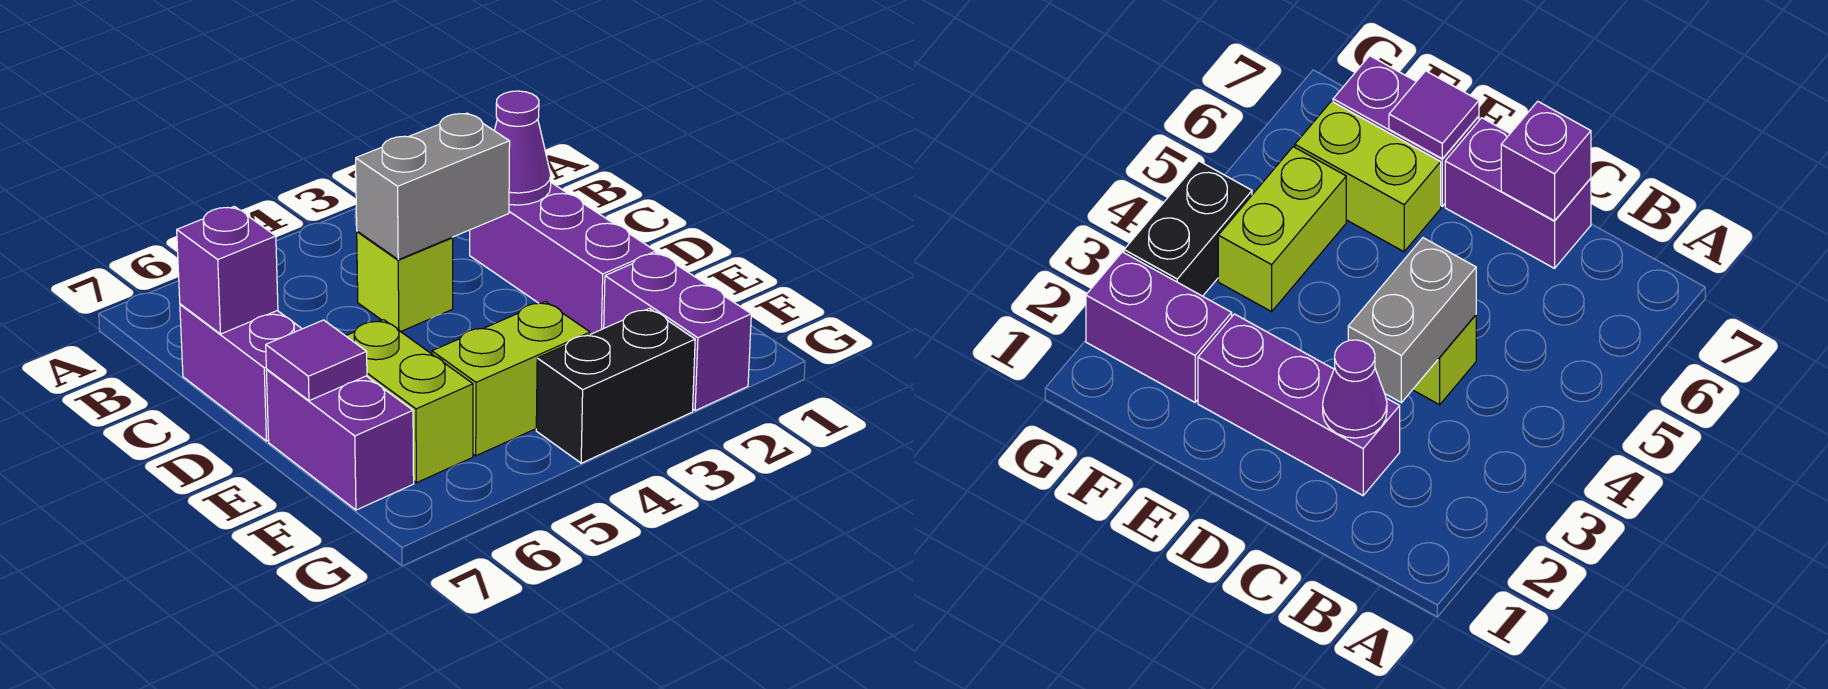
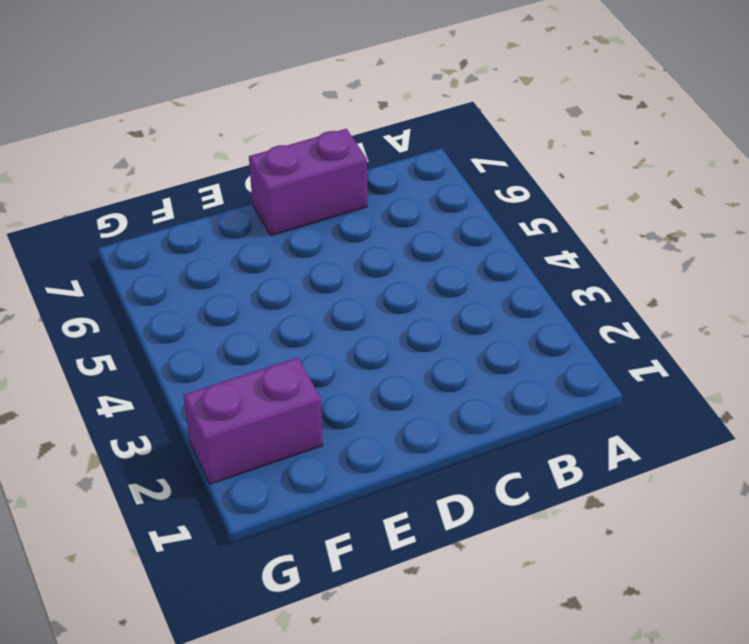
none -> purple brick C2:E2 level 1
none -> lime brick C4 level 1
none -> lime brick E6:F6 level 1

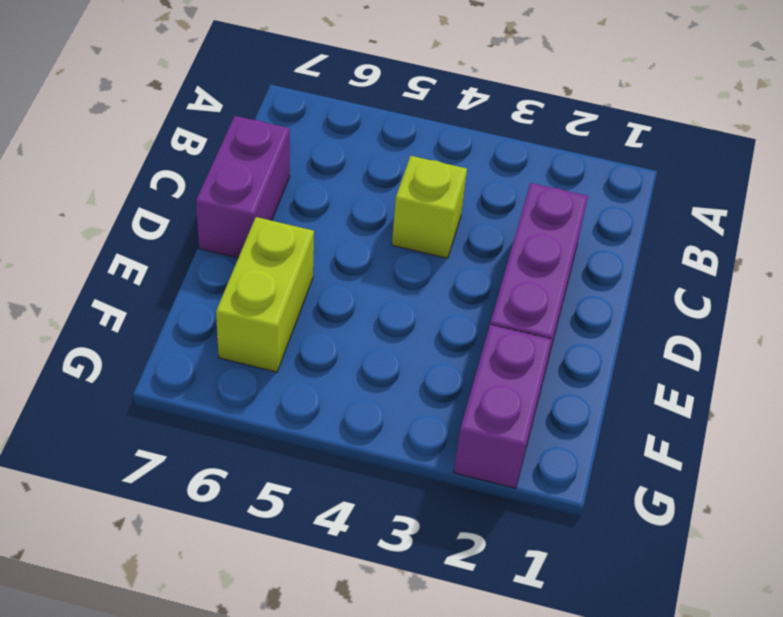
none -> purple brick E7:F7 level 1
none -> lime brick F4:F5 level 1
none -> black brick G3:G4 level 1

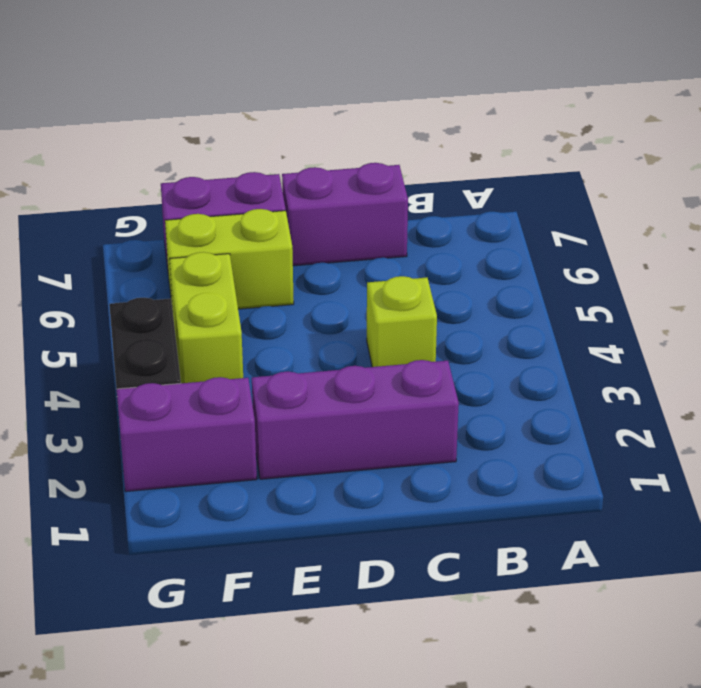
none -> purple cone C2 level 2
none -> grey brick C3:C4 level 2
none -> purple brick C7 level 2

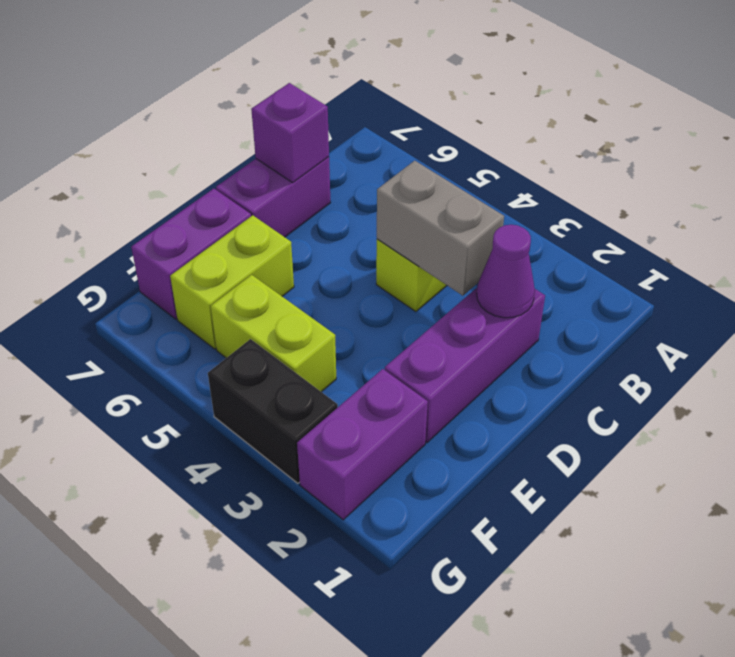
none -> purple tile E7 level 2

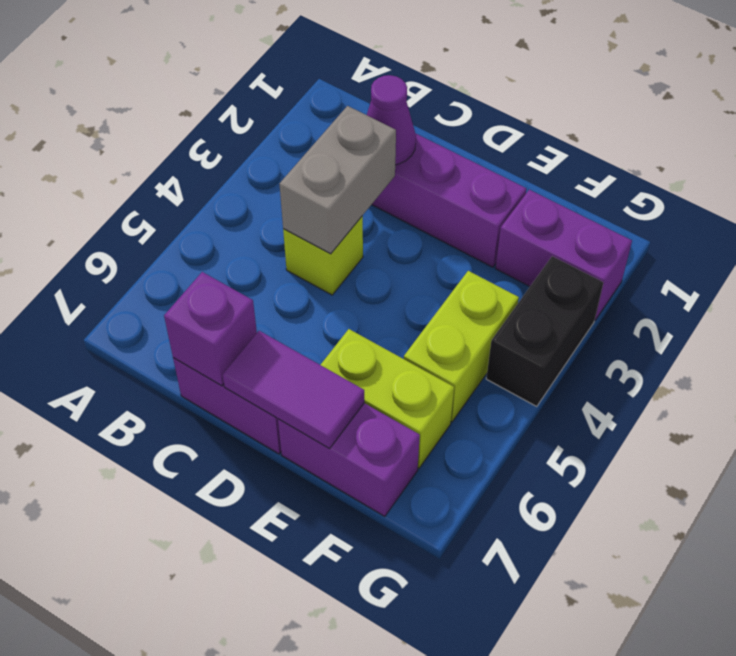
purple tile D7:E7 level 2 -> purple tile E7 level 2

